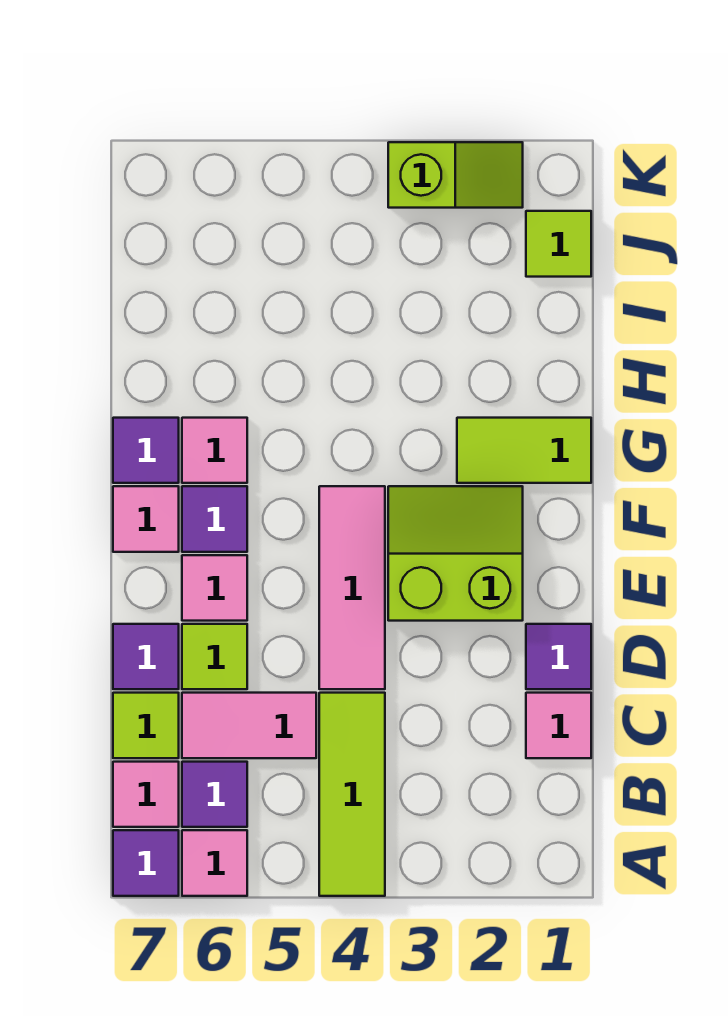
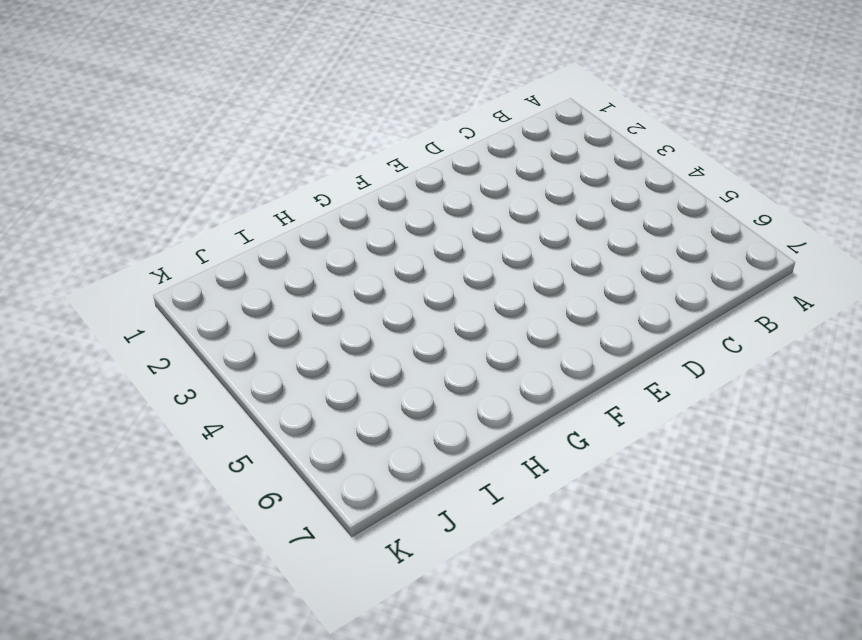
none -> lime tile A4:C4 level 1
none -> pink tile A6 level 1
none -> purple tile A7 level 1

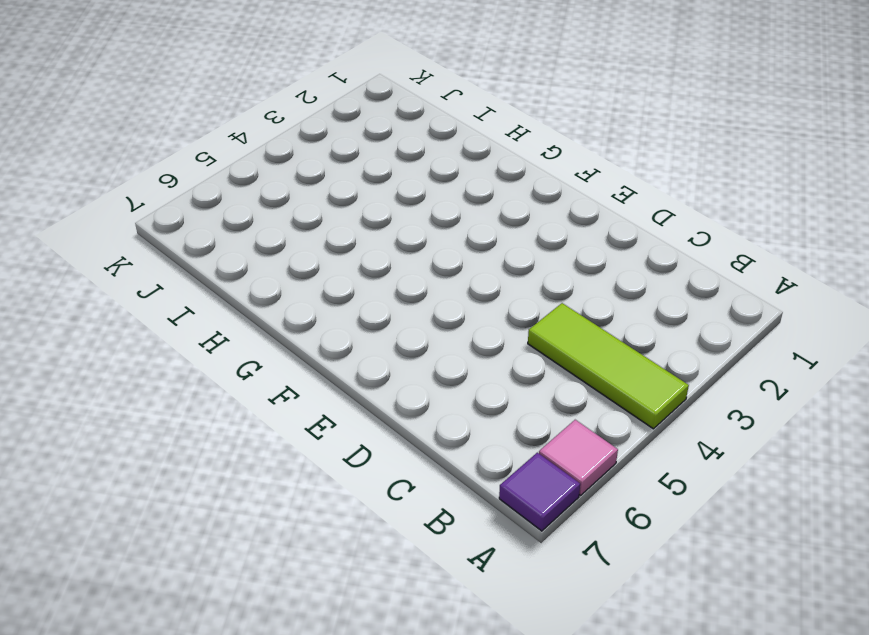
none -> purple tile B6 level 1
none -> pink tile B7 level 1
none -> pink tile C1 level 1

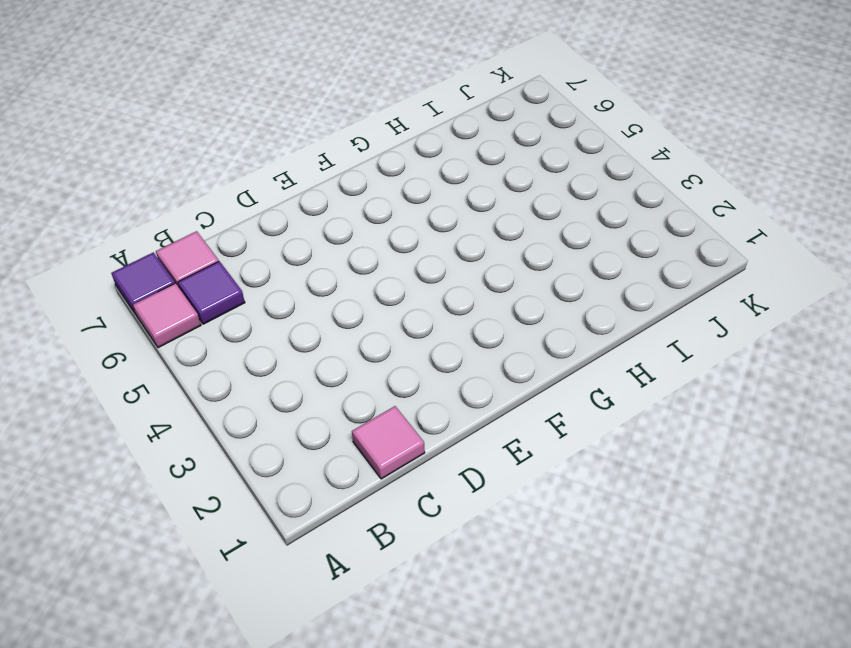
none -> lime tile A4:C4 level 1
none -> pink tile C5:C6 level 1
none -> lime tile C7 level 1

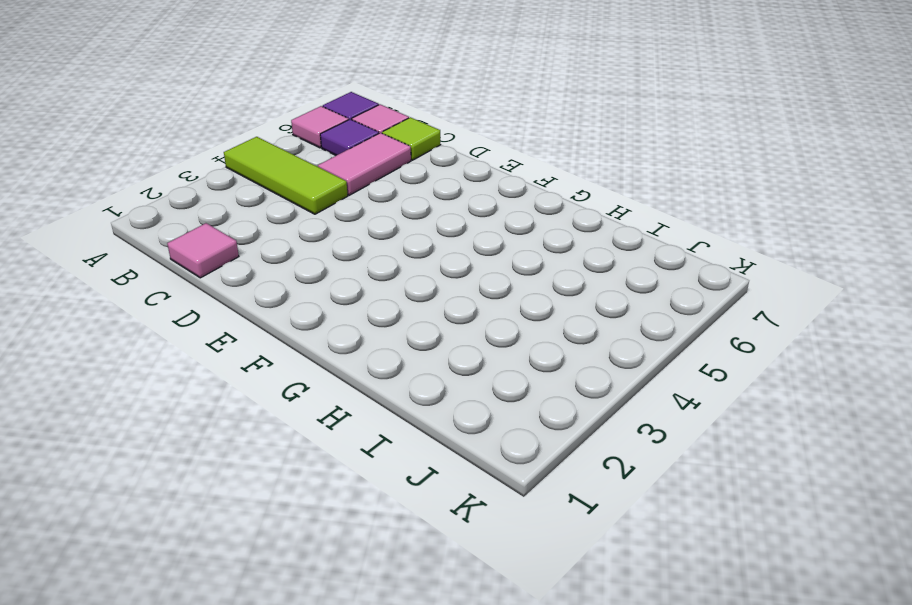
none -> purple tile D1 level 1
none -> pink tile D4:F4 level 1
none -> lime tile D6 level 1

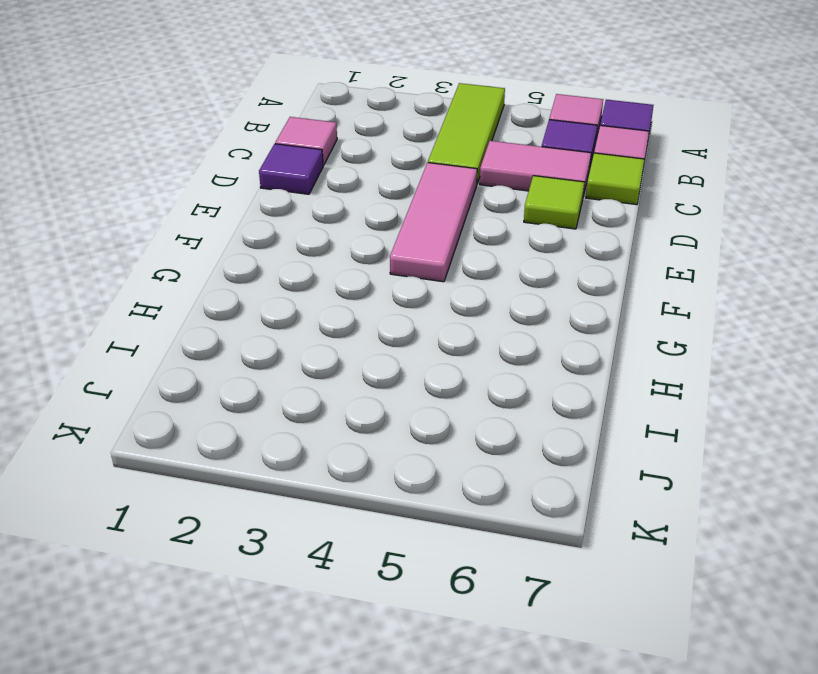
none -> purple tile D7 level 1
none -> lime slope E2:F3 level 1 top E
none -> pink tile E6 level 1

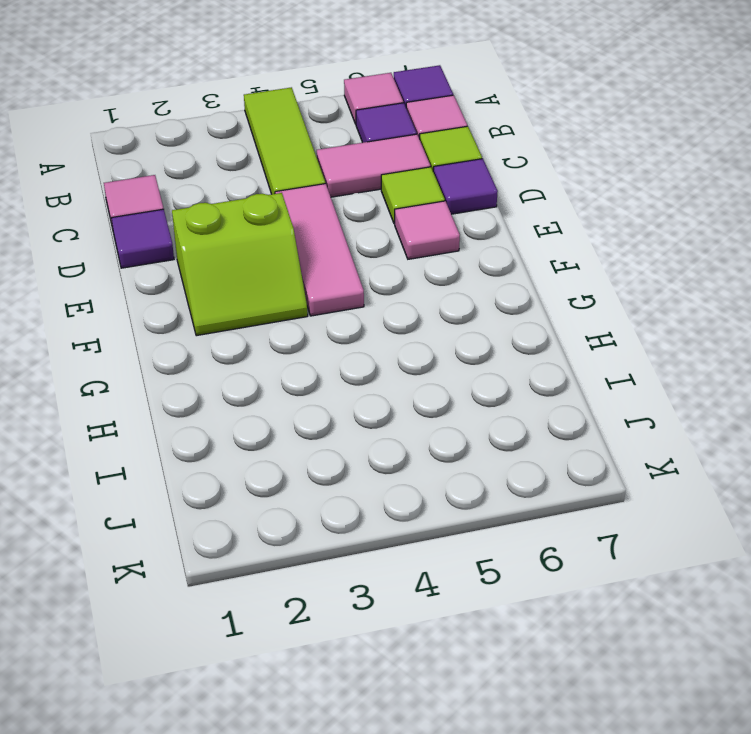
none -> purple tile F6 level 1
none -> pink tile F7 level 1
none -> lime tile G1:G2 level 1

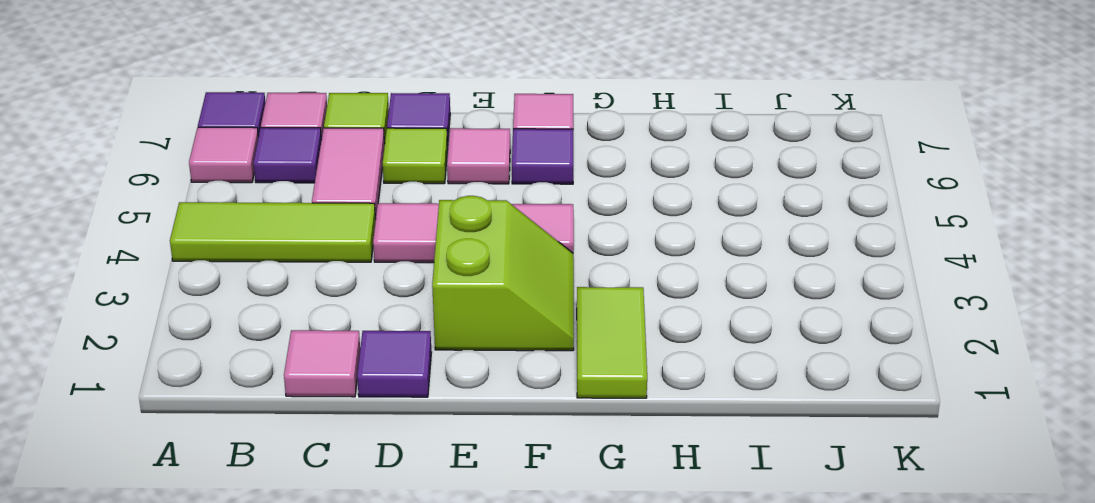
none -> pink tile G6 level 1
none -> purple tile G7 level 1
none -> lime tile J1 level 1

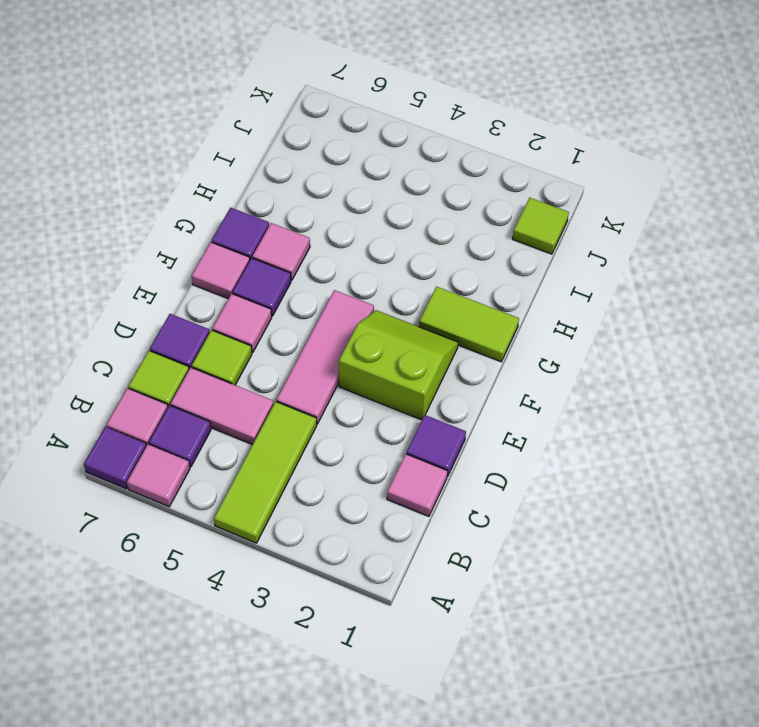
none -> lime slope K2:K3 level 1 top 3

